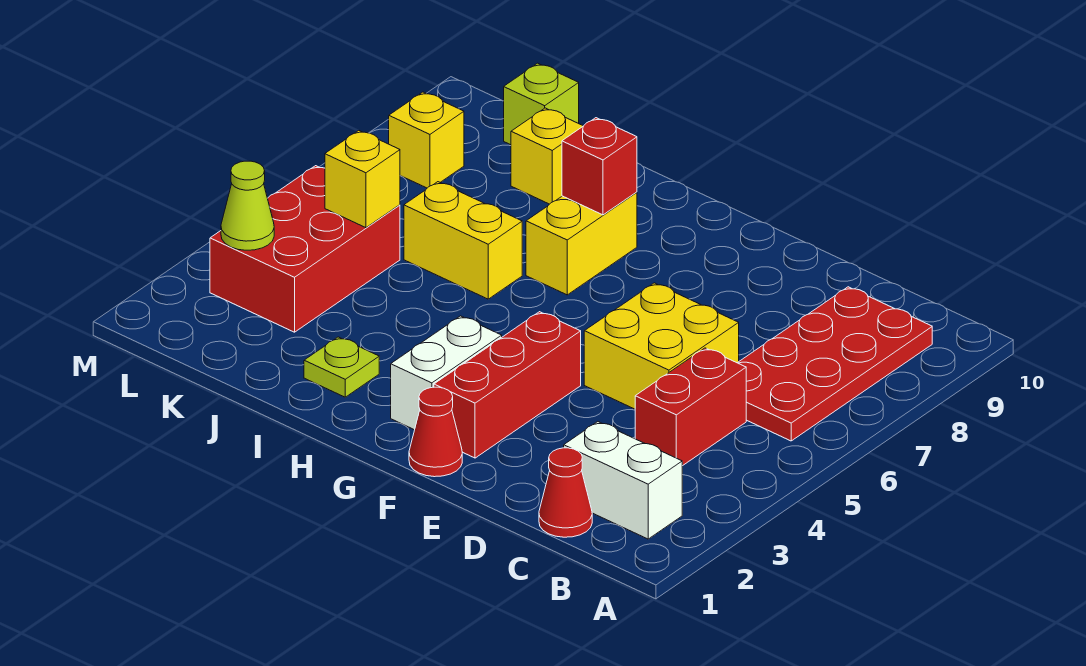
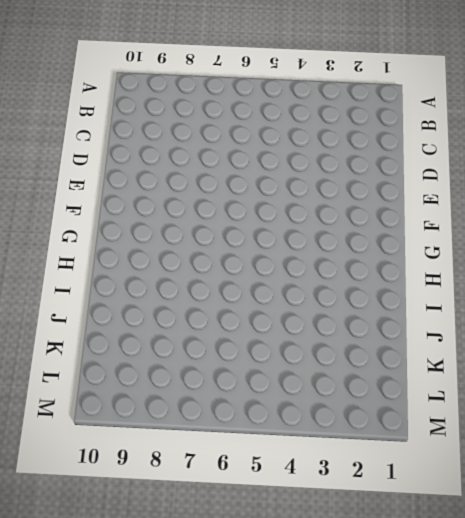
none -> white brick B2:C2 level 1
none -> red plate B6:C9 level 1
none -> red cone C1 level 1

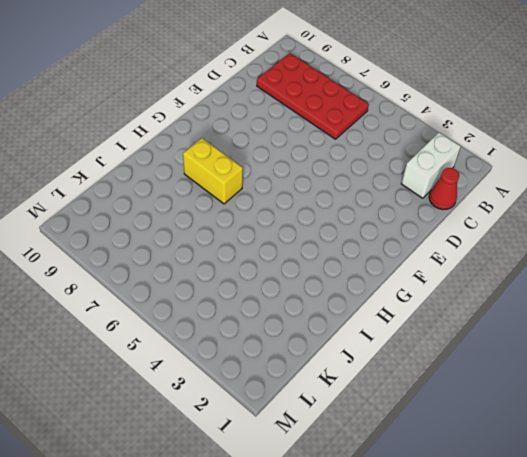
none -> red brick C4:C5 level 1
none -> yellow brick D5:E6 level 1
none -> red cone F1 level 1

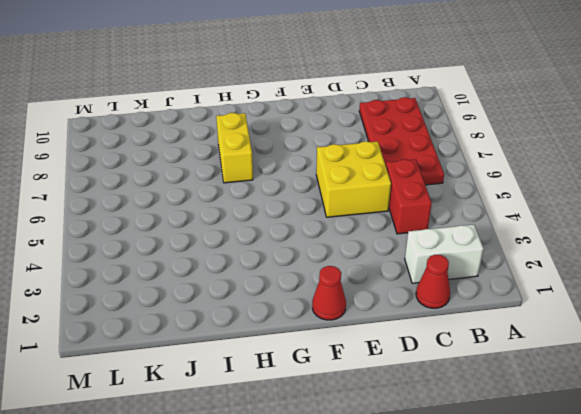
none -> red brick F2:F4 level 1
none -> white brick G2:G3 level 1
none -> lime plate I2 level 1

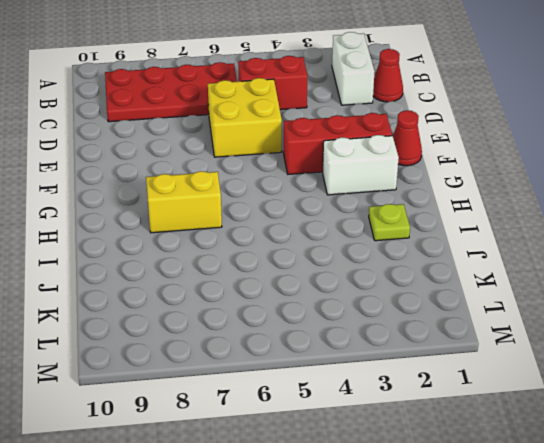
none -> yellow brick I6:J6 level 1
none -> yellow brick J9 level 1
none -> red brick K3:L5 level 1

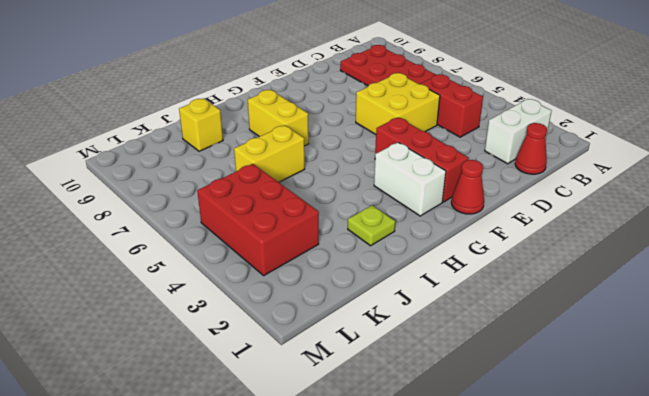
none -> lime brick K10 level 1
none -> yellow brick L8 level 1
none -> red brick H8 level 2

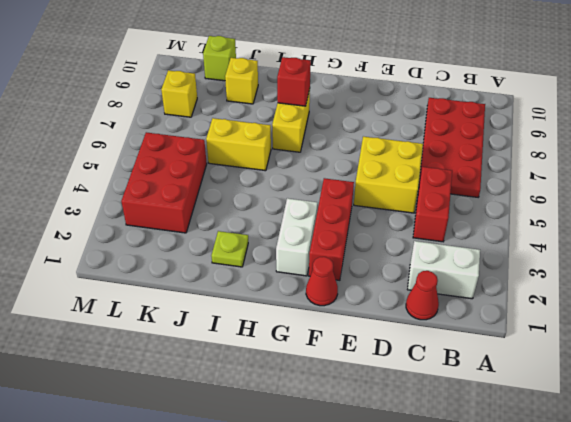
none -> yellow brick K5 level 2
none -> lime cone L3 level 2

